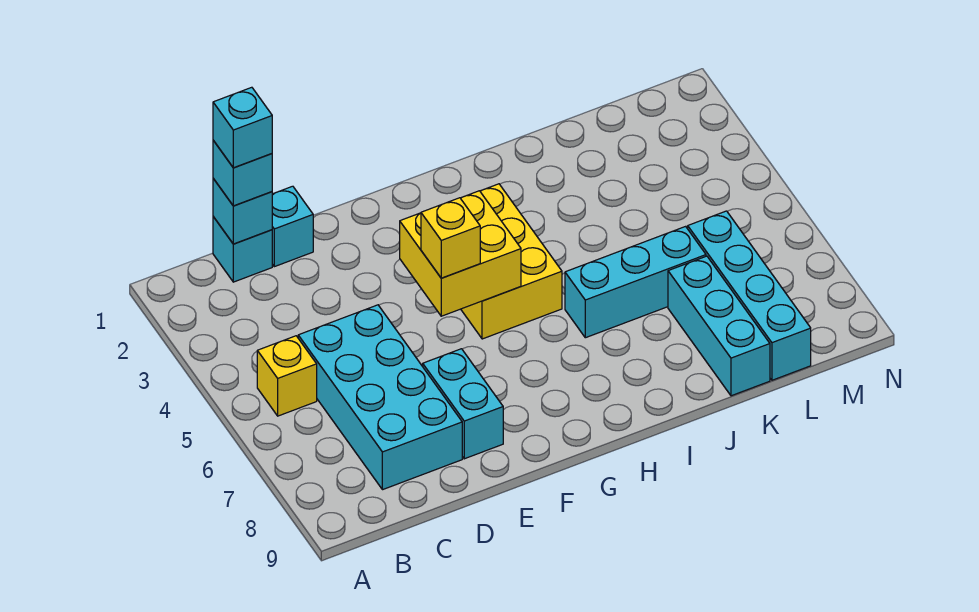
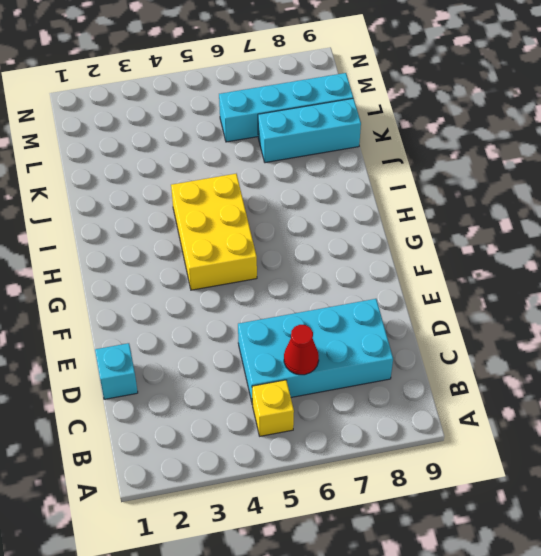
red cone C6 level 2 -> none
yellow brick G4:I5 level 1 -> yellow brick G3:H5 level 1
none -> cyan brick C1 level 1
none -> cyan brick E7:E8 level 1
none -> cyan brick I6:K6 level 1

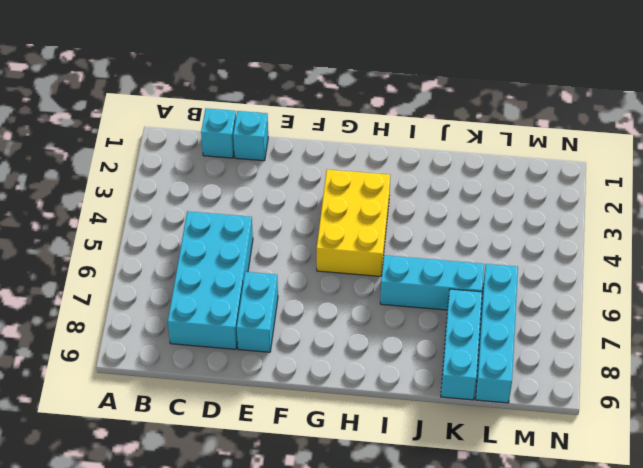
none -> yellow brick B5 level 1
none -> cyan brick C1 level 2
none -> yellow brick F4:G5 level 2

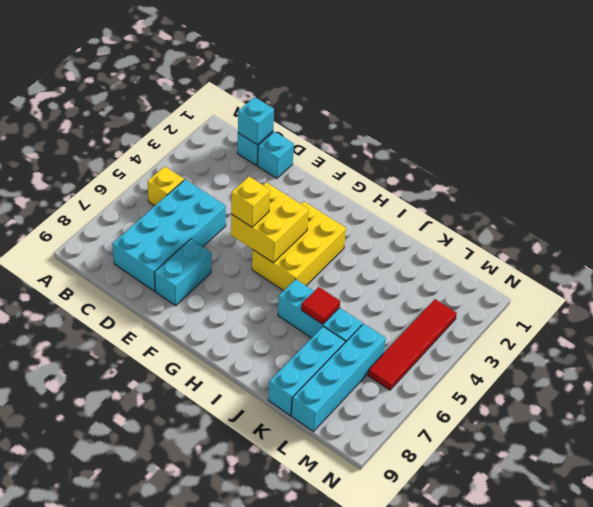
red tile J6 level 2 -> none
red tile M3:M6 level 1 -> none
none -> cyan brick C1 level 3
none -> cyan brick C1 level 4

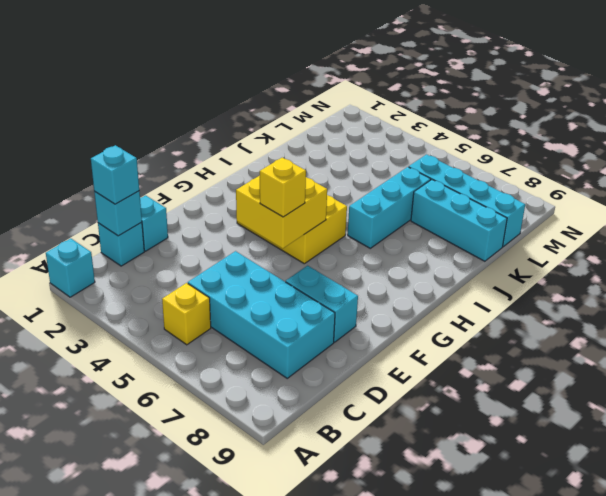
cyan brick A1 level 1 -> cyan brick C1 level 4

